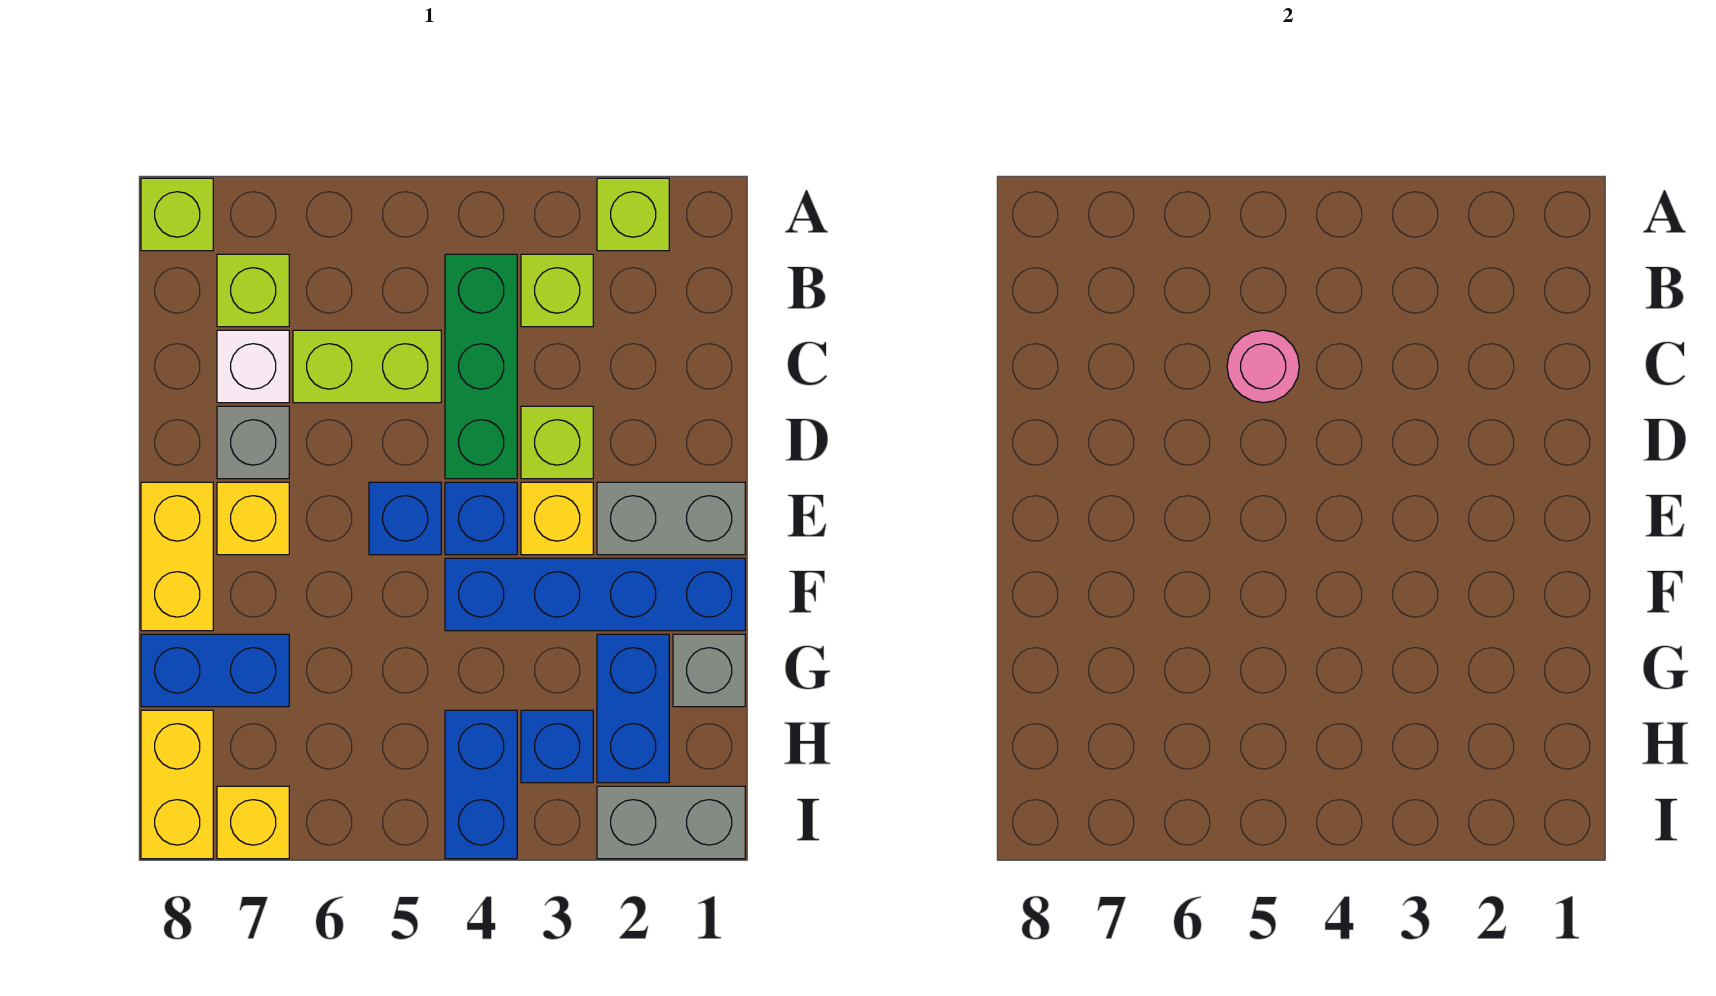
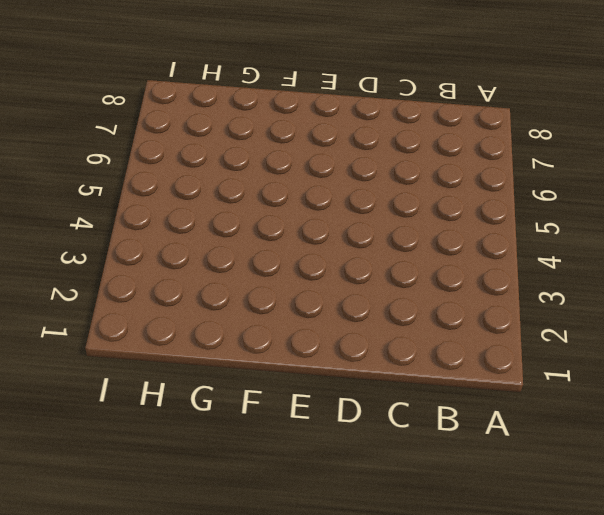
none -> lime brick A2 level 1
none -> lime brick A8 level 1
none -> lime brick B3 level 1

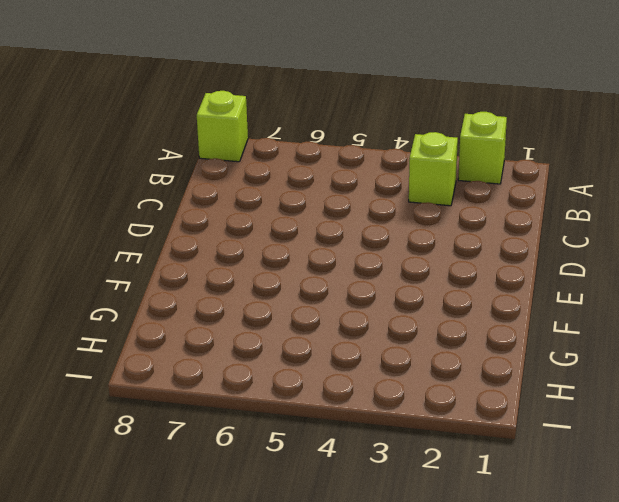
none -> green brick B4:D4 level 1
none -> lime brick B7 level 1
none -> lime brick C5:C6 level 1

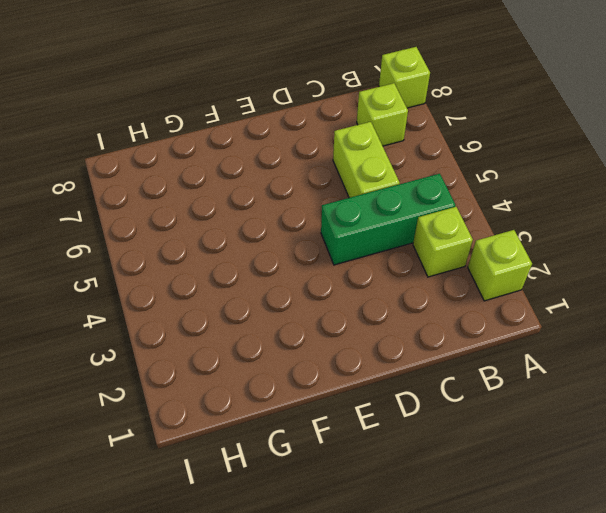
none -> white brick C7 level 1
none -> lime brick D3 level 1
none -> grey brick D7 level 1

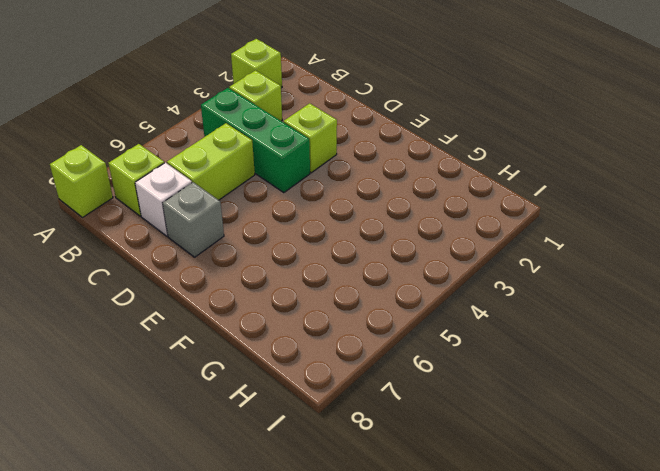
none -> grey brick E1:E2 level 1
none -> yellow brick E3 level 1
none -> blue brick E4 level 1

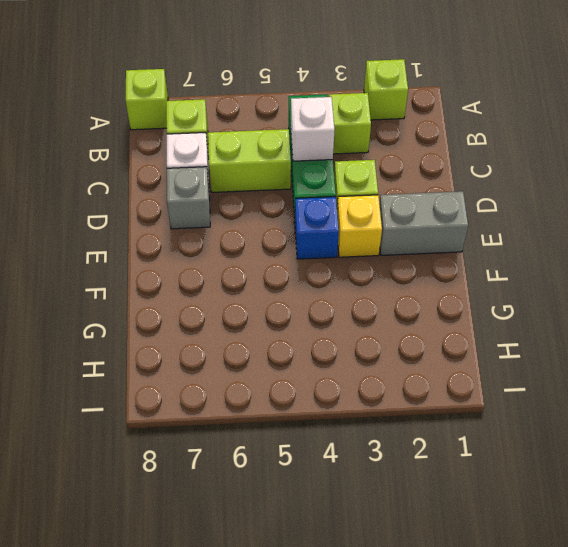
white brick C4 level 2 -> none
none -> blue brick E5 level 1
none -> yellow brick E7 level 1
none -> yellow brick E8:F8 level 1

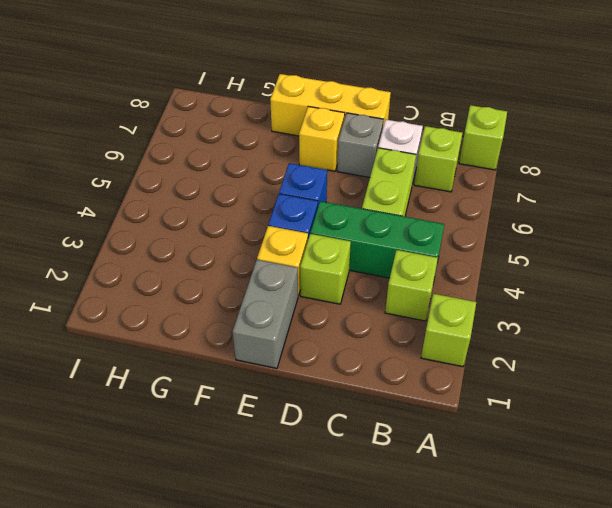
yellow brick D8:F8 level 1 -> yellow brick E8:F8 level 1
none -> blue brick F1:F4 level 1
none -> grey brick G1 level 1
none -> blue brick G2:H2 level 1

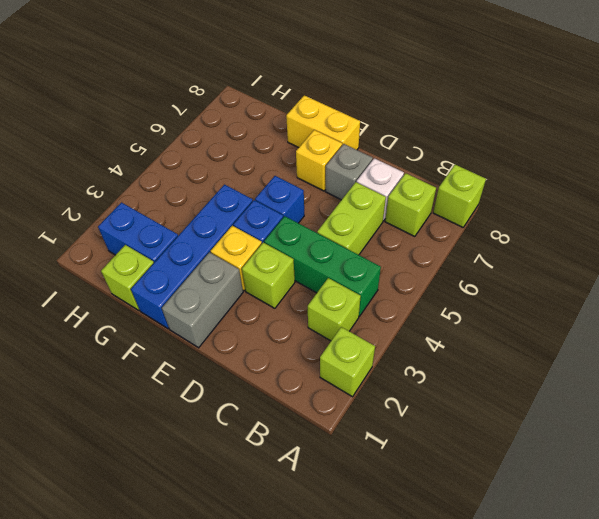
lime brick G1 level 1 -> grey brick G1 level 1
none -> blue brick G7:G8 level 1
none -> blue brick H3 level 1
none -> blue brick H4:I4 level 1

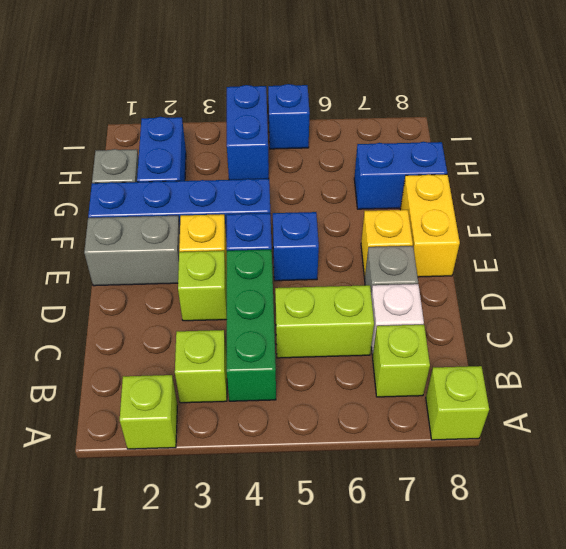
blue brick I5 level 1 -> blue brick H3 level 1
none -> yellow brick H8:I8 level 1
none -> grey brick I1:I2 level 1
none -> yellow brick I7 level 1

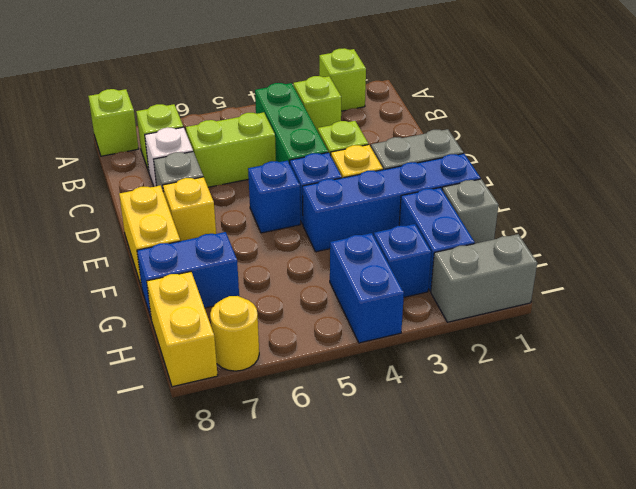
yellow round brick I7 level 1 -> yellow brick I7 level 1
none -> pink round brick C5 level 2

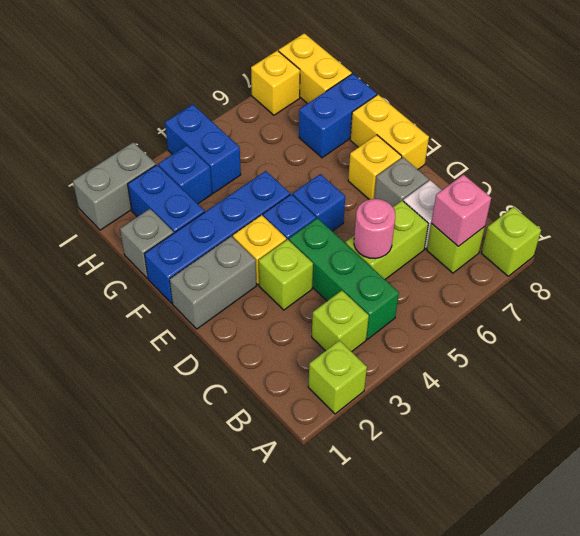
pink brick B7 level 2 -> none

